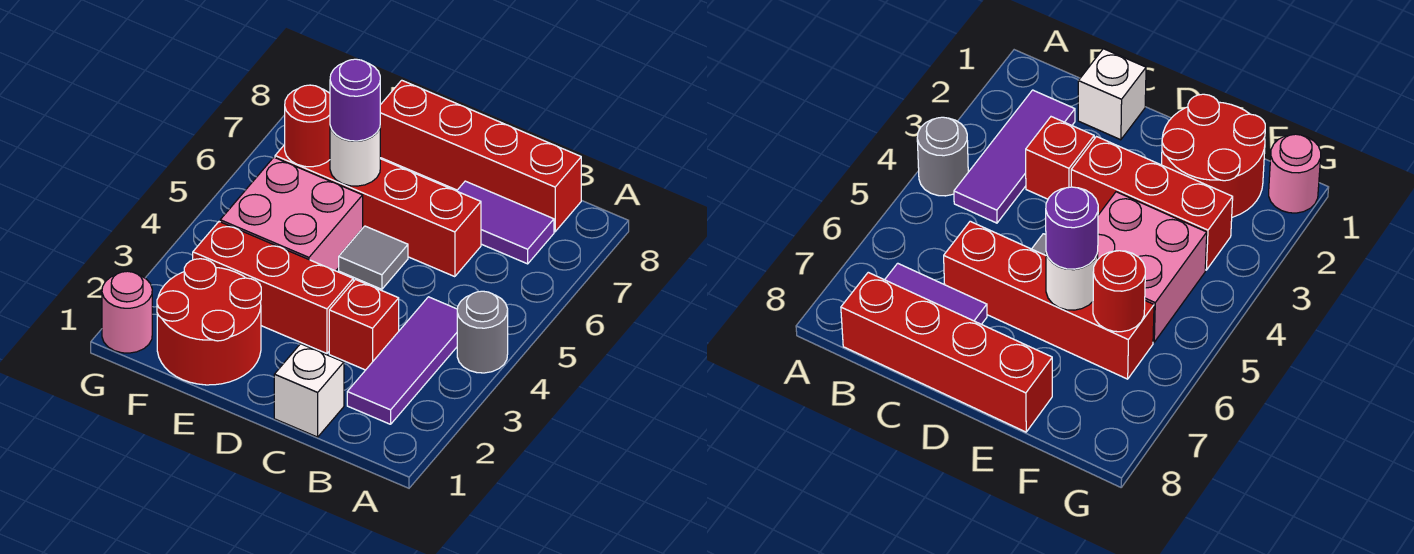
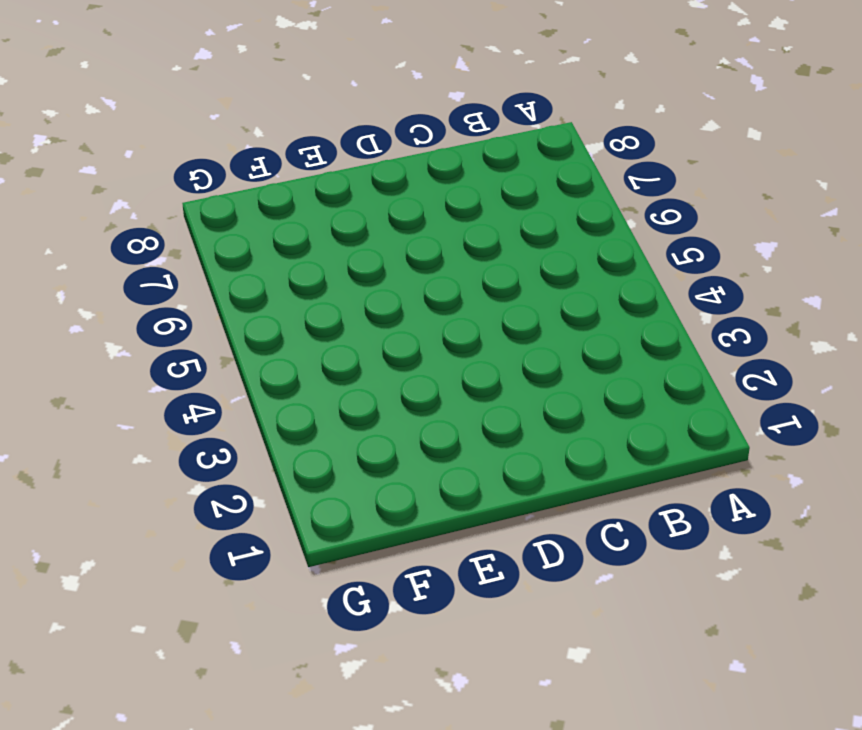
none -> grey round brick A4 level 1
none -> purple tile B2:B4 level 1
none -> purple tile B7:C7 level 1

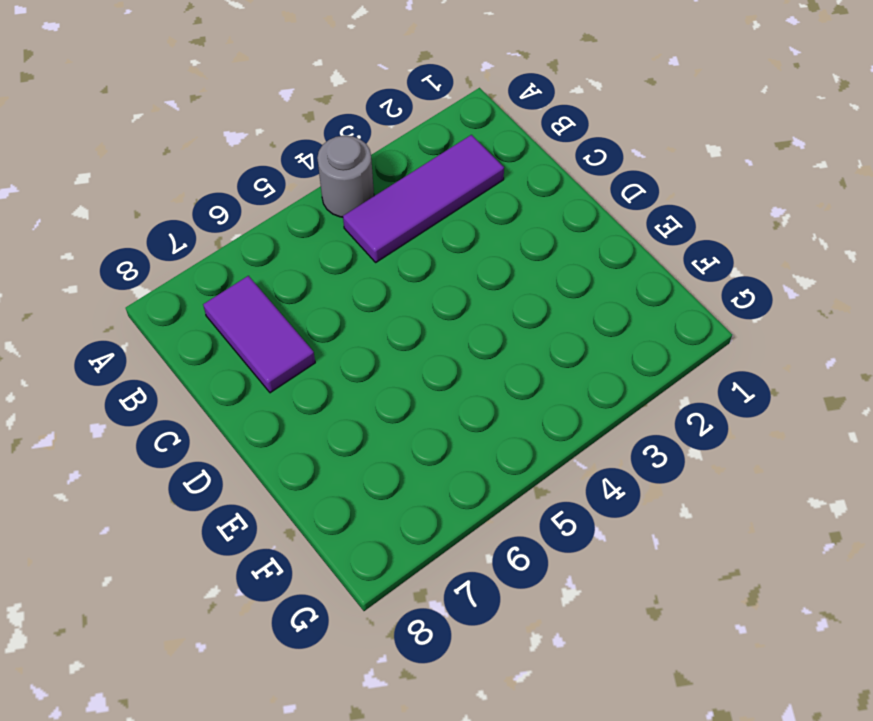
none -> red brick B8:E8 level 1
none -> white brick C1 level 1
none -> red brick C3 level 1

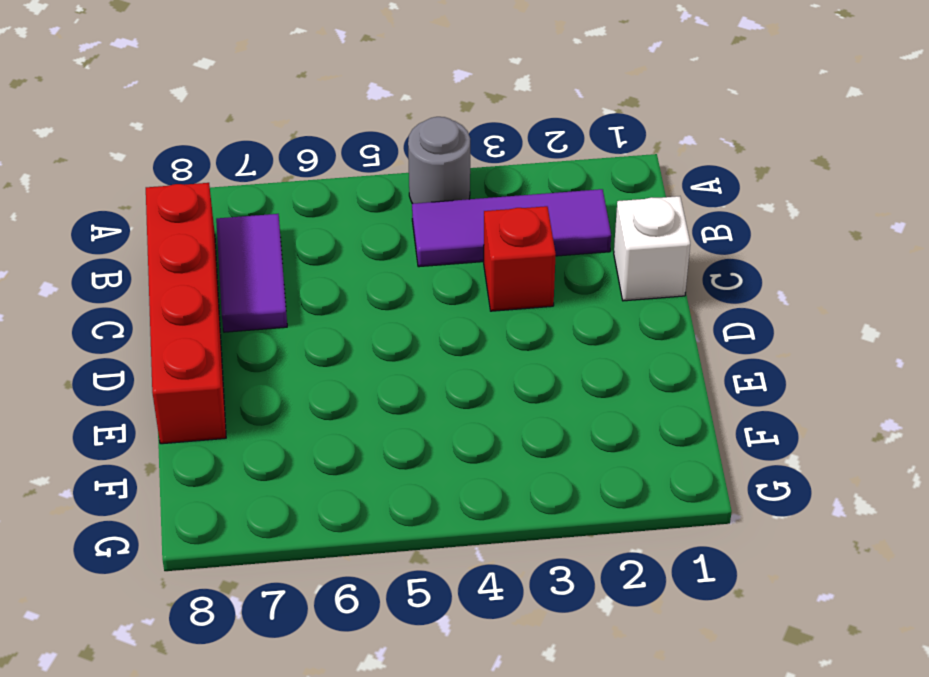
none -> red brick C6:F6 level 1
none -> red brick D3:F3 level 1
none -> grey tile D5 level 1

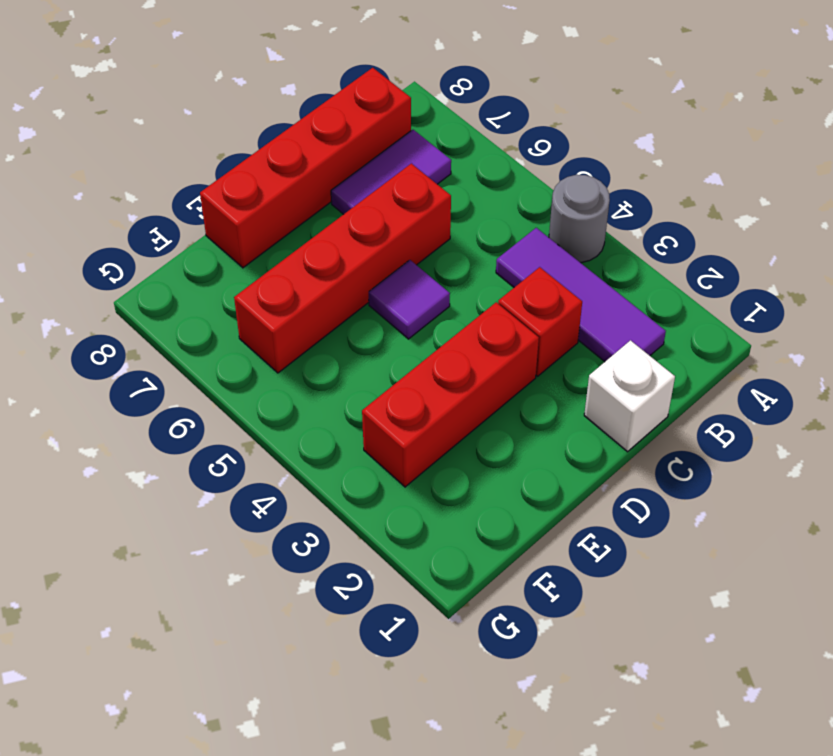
purple tile D5 level 1 -> grey tile D5 level 1
none -> red round brick E1:F2 level 1
none -> pink brick E4:F5 level 1
none -> pink round brick G1 level 1

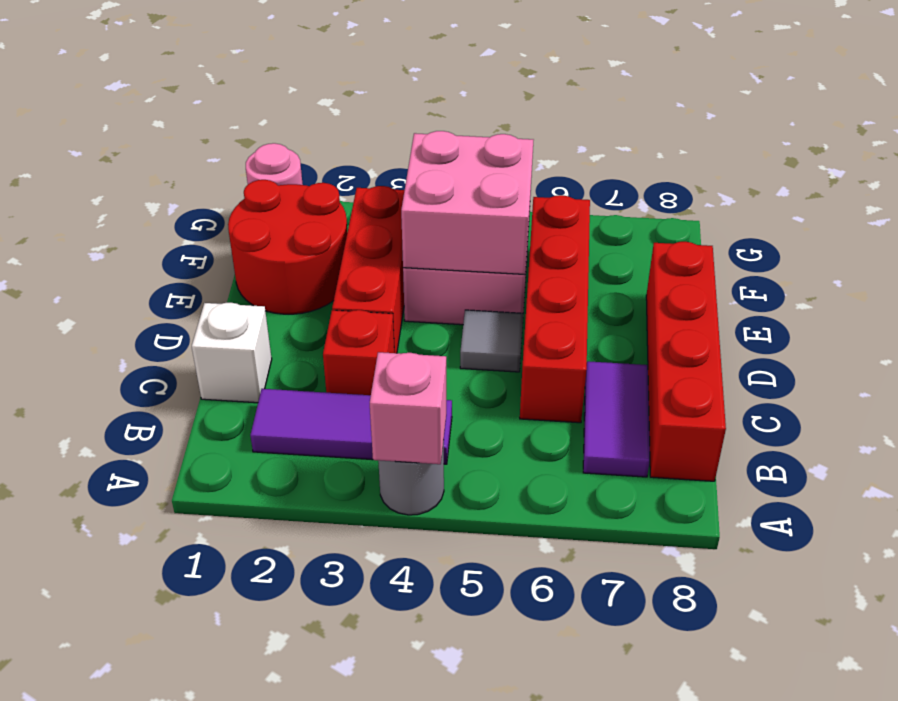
pink brick A4 level 2 -> none
pink brick E4:F5 level 2 -> none
none -> white round brick E6 level 2
none -> red round brick F6 level 2
none -> purple round brick E6 level 3

